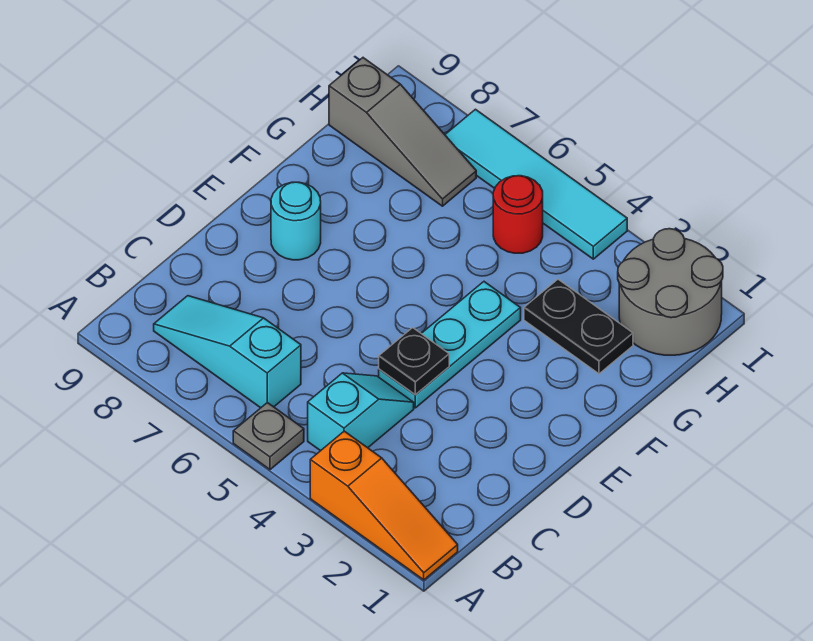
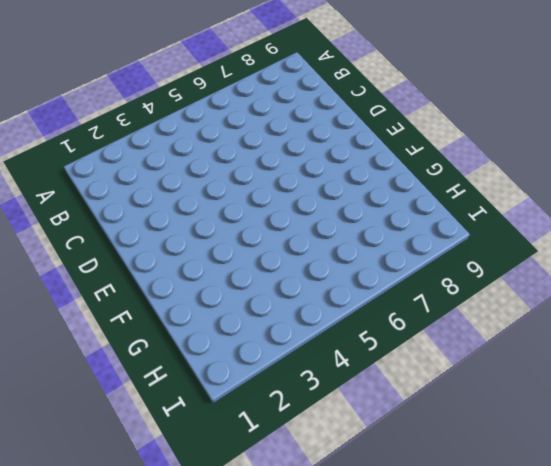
none -> orange slope A1:A3 level 1 top 3
none -> grey plate A5 level 1
none -> cyan slope B4:C4 level 1 top B

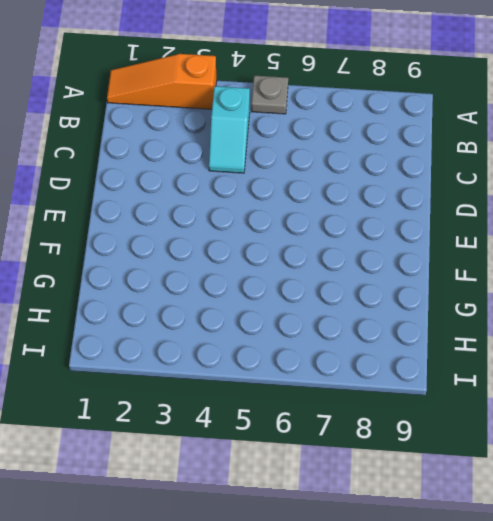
none -> cyan slope B6:B8 level 1 top 6
none -> cyan plate D4:F4 level 1
none -> cyan round brick E8 level 1

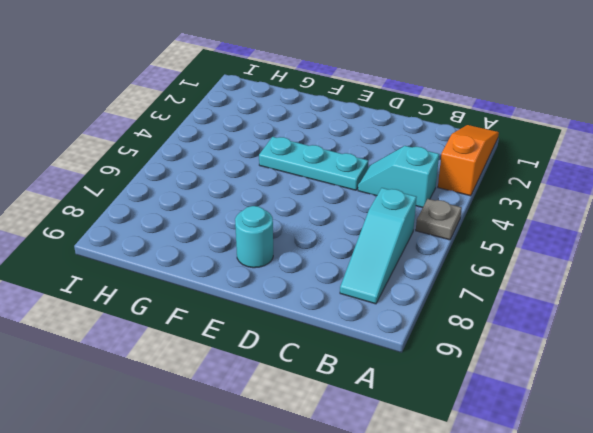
none -> black plate G2:G3 level 1
none -> grey round brick H1:I2 level 1
none -> red round brick H5 level 1

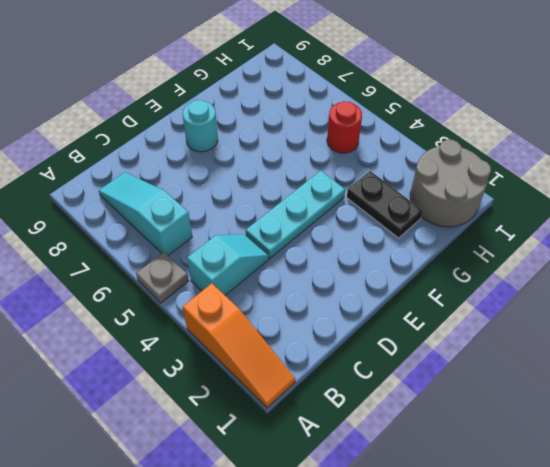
none -> grey slope H7:H9 level 1 top 9
none -> cyan tile I4:I7 level 1
none -> black plate D4 level 2

